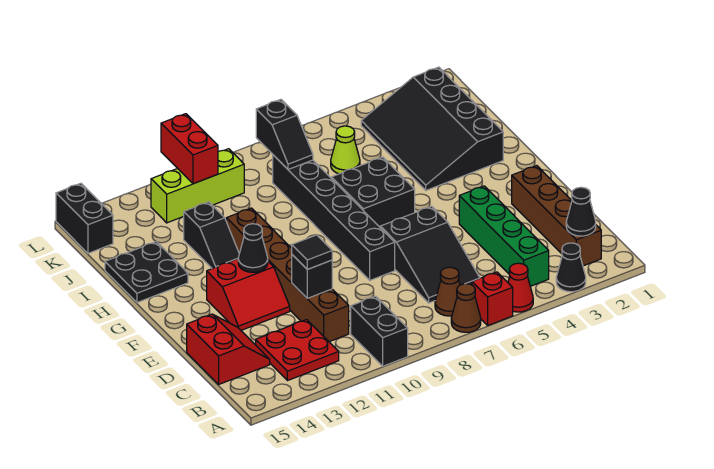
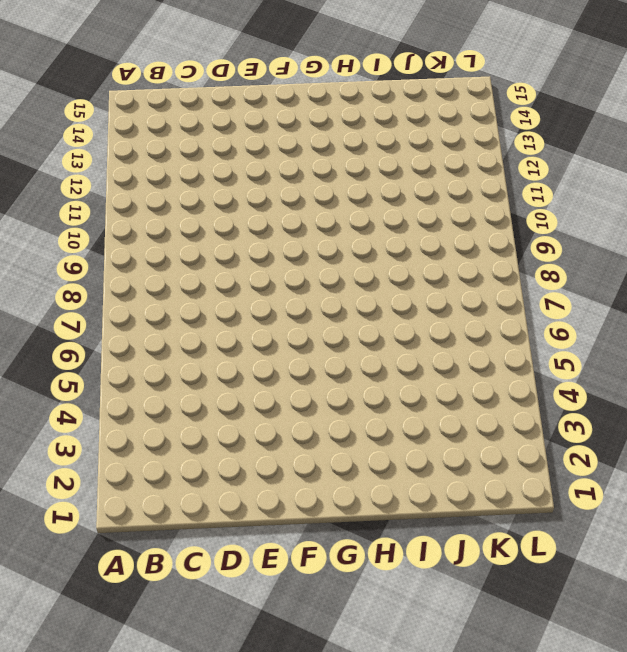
none -> black cone A3 level 1
none -> red cone A5 level 1
none -> red brick A6 level 1

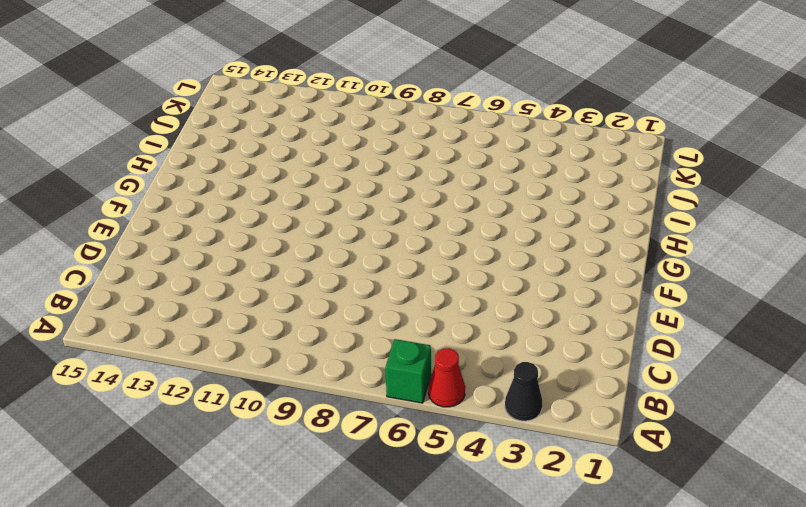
green brick A6 level 1 -> red brick A6 level 1
none -> brown cone A7 level 1
none -> black brick A10:B10 level 1
none -> brown brick B2:E2 level 1

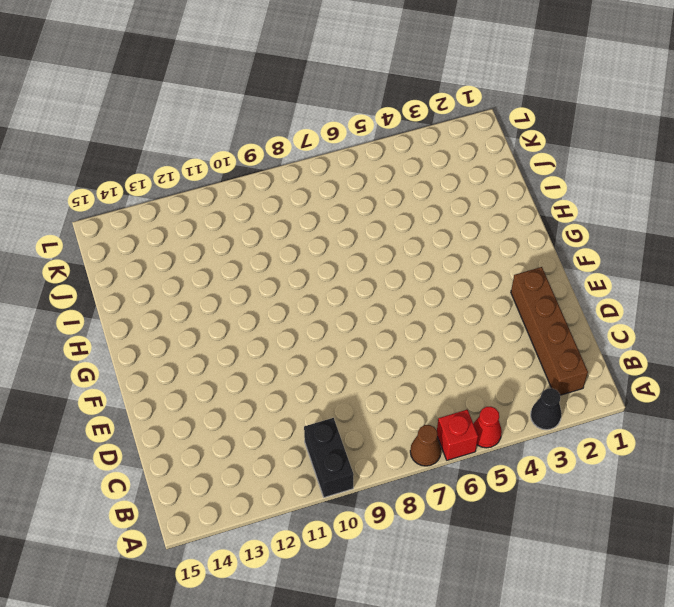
none -> green brick B4:E4 level 1
none -> brown cone B7 level 1
none -> red plate B12:C13 level 1

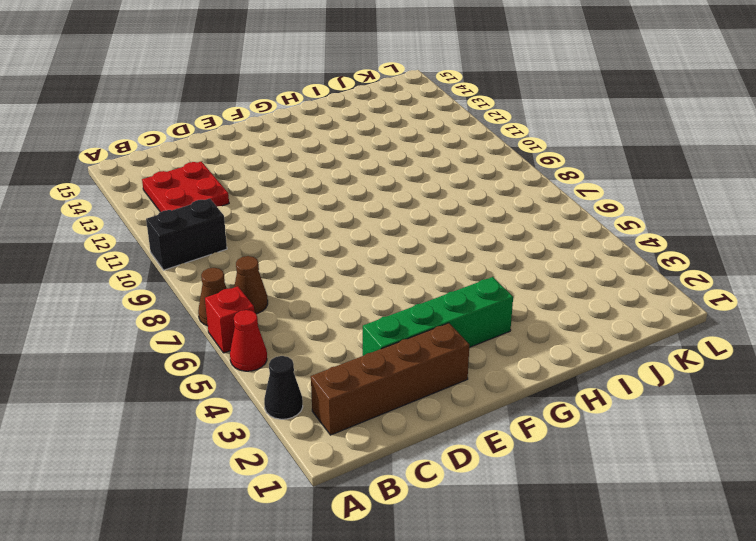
green brick D3:G3 level 1 -> green brick B4:E4 level 1
none -> black slope C6:E7 level 1 top E
none -> brown brick C11:H11 level 1
none -> red slope C14:D15 level 1 top 15

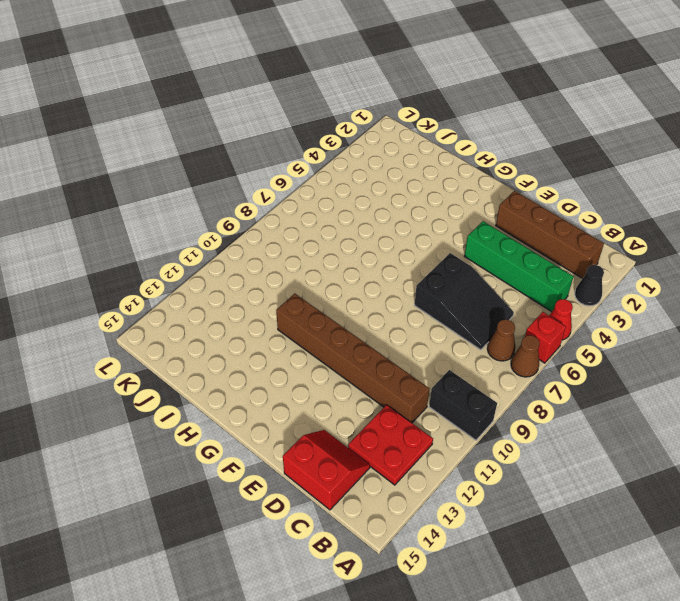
none -> black brick E8:J8 level 1
none -> red slope E12:F13 level 1 top F
none -> black brick G6:H7 level 1

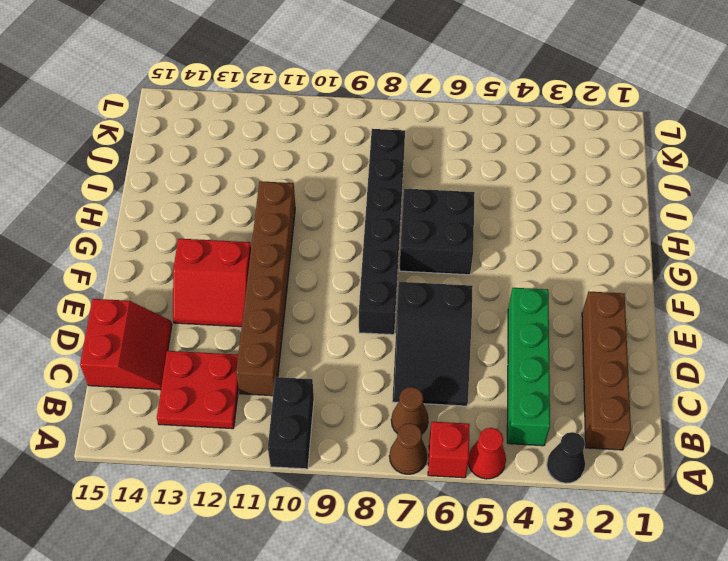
none -> black slope H2:K4 level 1 top 2
none -> black slope H12:I12 level 1 top I
none -> black plate H14:I15 level 1

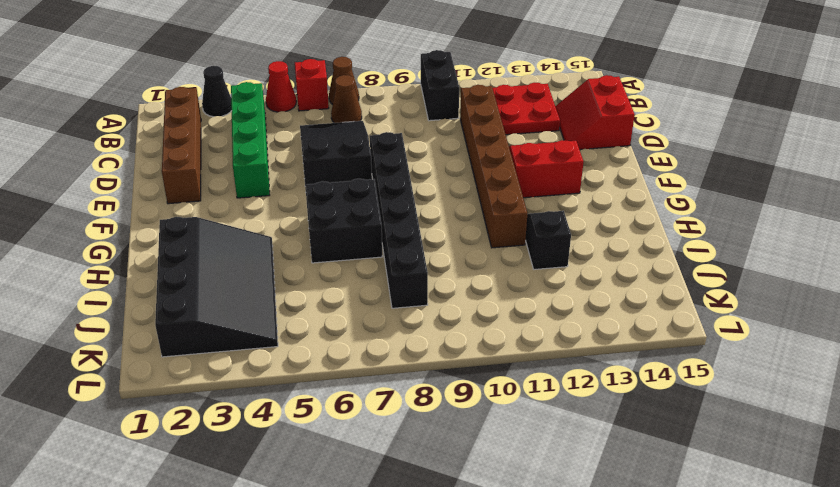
none -> black plate H14:I15 level 1
none -> lime cone J6 level 1
none -> lime brick K10:K12 level 1

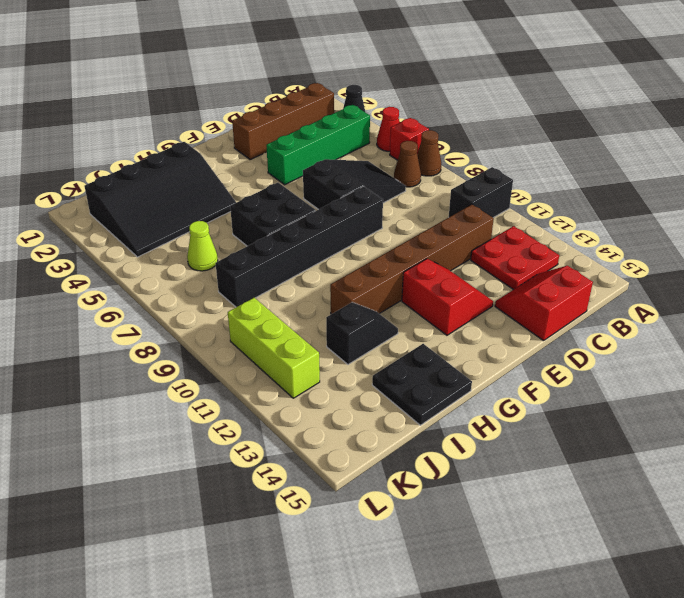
none -> black brick K15:L15 level 1
none -> black cone B2 level 2
none -> black brick D11 level 2

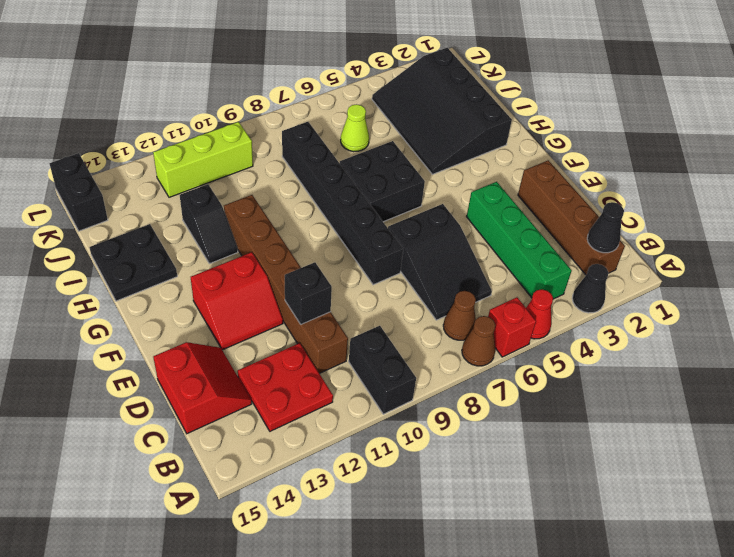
none -> black cone F12 level 2
none -> black slope J8:K8 level 2 top K
none -> red brick K11:L11 level 2

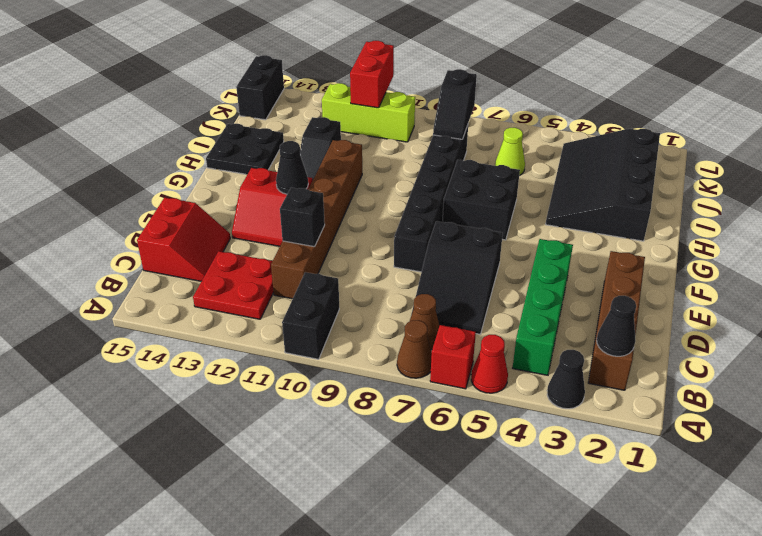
none -> black tile D11 level 3

